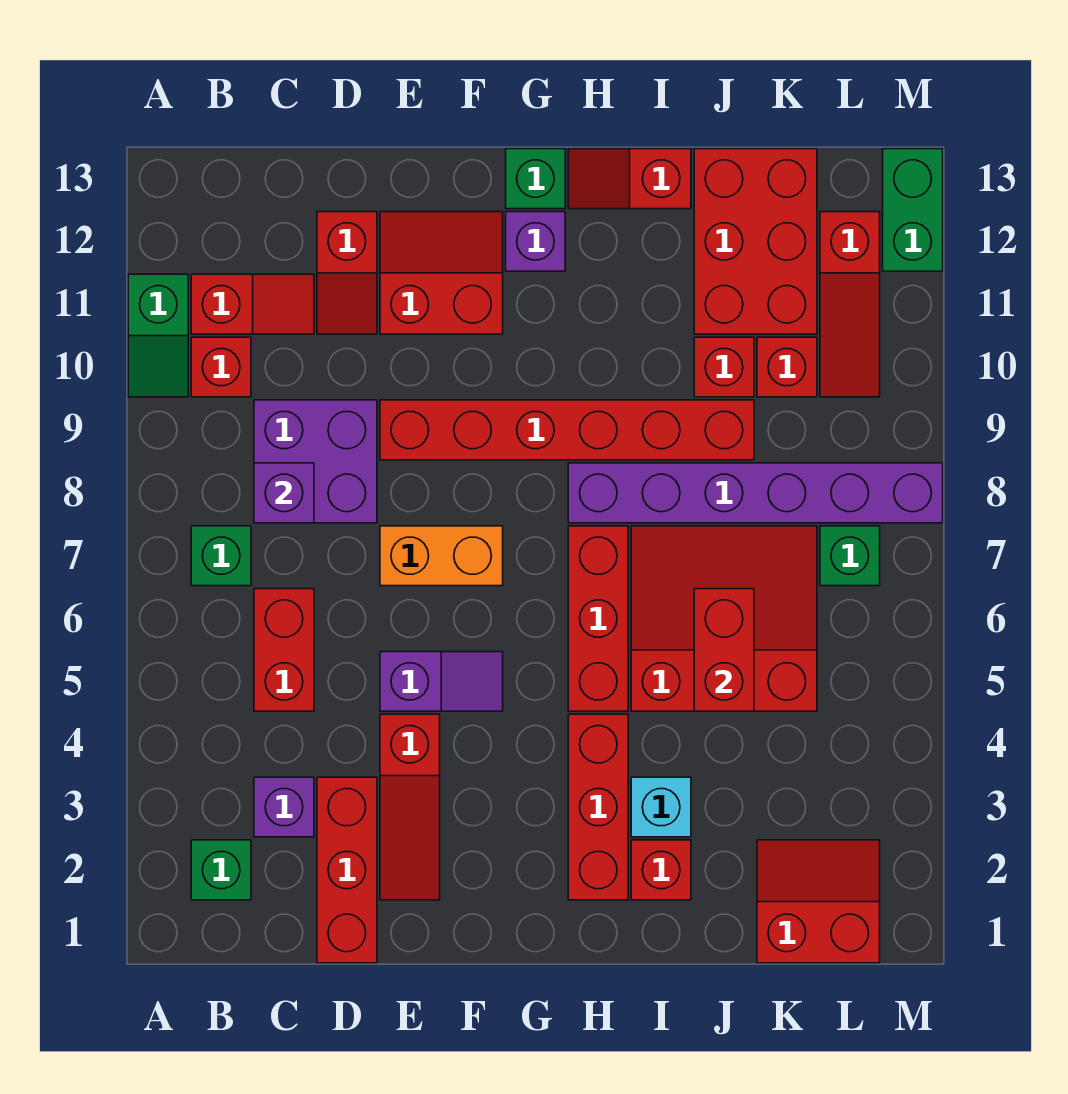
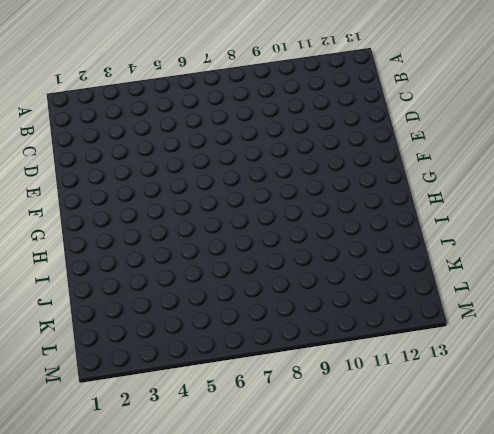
none -> green slope A10:A11 level 1 top 11
none -> green brick B2 level 1
none -> green brick B7 level 1
none -> red brick B10 level 1

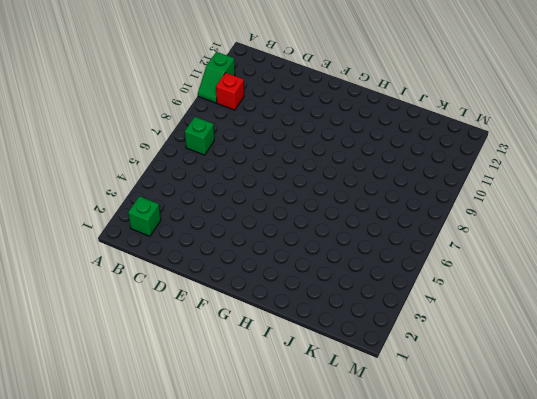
none -> red slope B11:C11 level 1 top B
none -> purple brick C3 level 1
none -> red brick C5:C6 level 1
none -> purple brick C8:D9 level 1

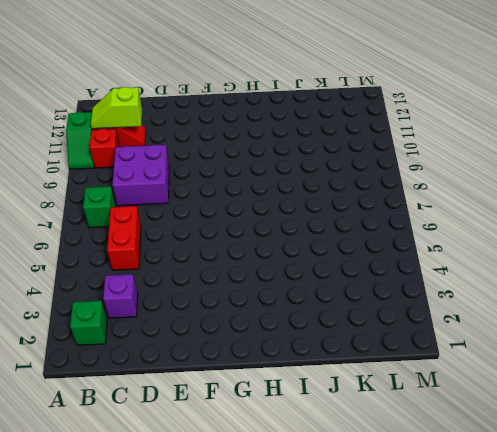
lime slope B11:C11 level 2 top C -> none
none -> red brick D1:D3 level 1
none -> red slope D11:D12 level 1 top 12
none -> red slope E2:E4 level 1 top 4
none -> purple slope E5:F5 level 1 top E

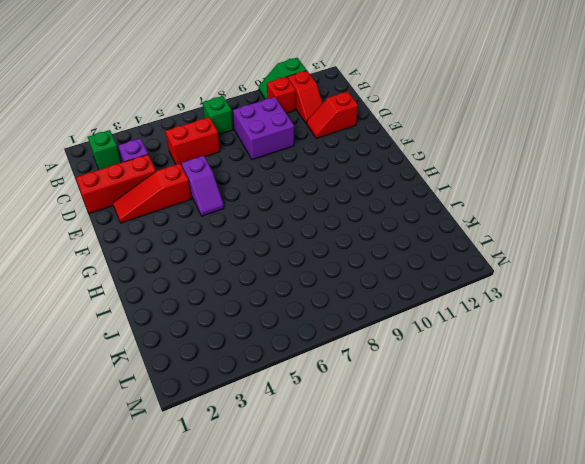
none -> orange brick E7:F7 level 1
none -> red brick E9:J9 level 1
none -> red slope E11:F12 level 1 top 11
none -> purple brick G12 level 1

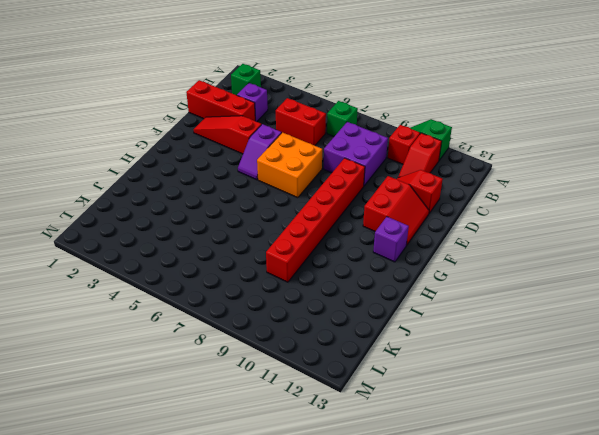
orange brick E6:F7 level 1 -> orange brick E7:F7 level 1
none -> green brick G13 level 1
none -> red brick H2:H4 level 1
none -> red brick H5:H7 level 1
none -> purple brick H8:M8 level 1

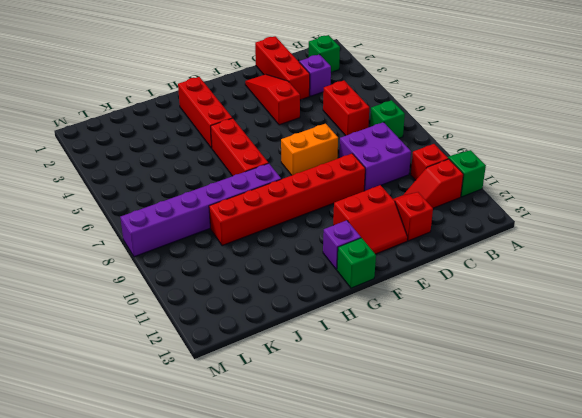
none -> purple slope E5:F5 level 1 top E
none -> red slope H13:I13 level 1 top I
none -> red brick I2 level 1
none -> cyan brick I3 level 1

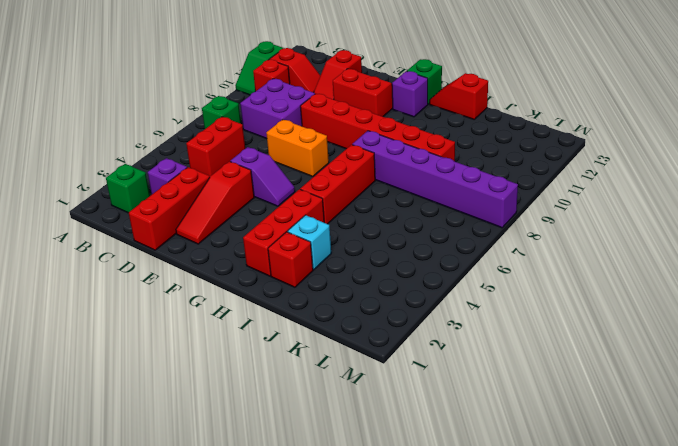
none -> red slope I5:K7 level 1 top 5
none -> red brick J10 level 1
none -> red brick J11:K13 level 1
none -> red slope K1:L2 level 1 top 1

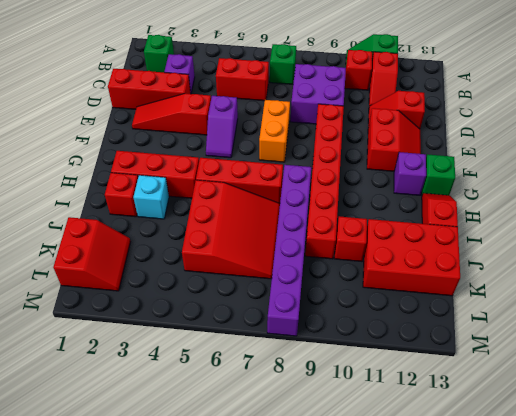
none -> red brick K10 level 1
none -> green brick L7 level 1
none -> red slope L10:L12 level 1 top 12
none -> green brick M12:M13 level 1

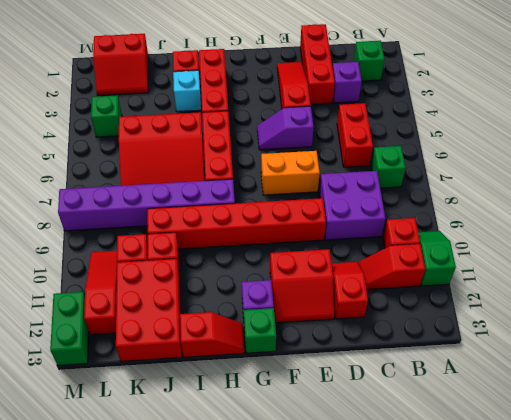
green brick L4 level 1 -> green brick L7 level 1
none -> purple brick C8 level 2
none -> red brick J5:J6 level 2

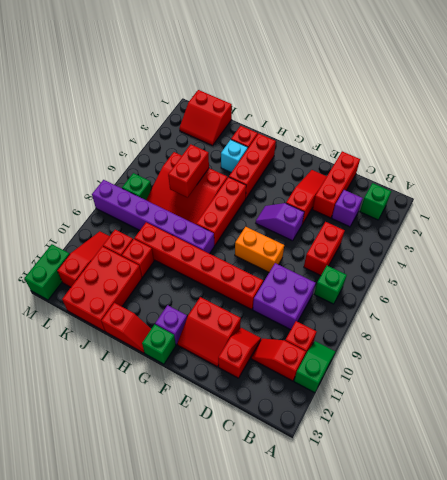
none -> purple brick C8 level 2

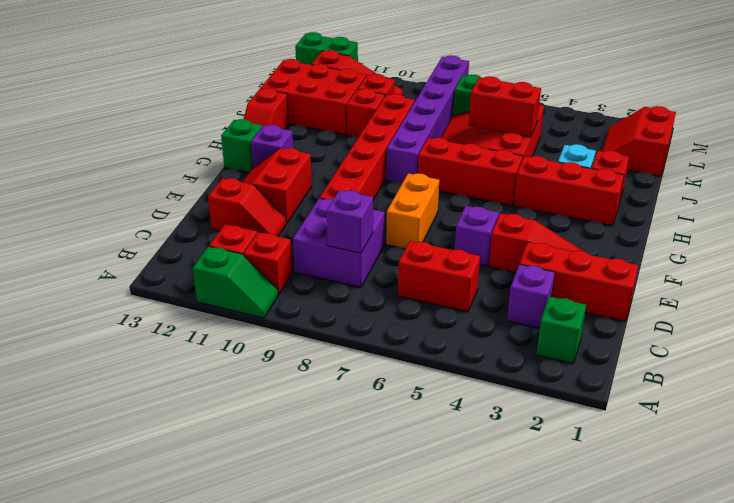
none -> green brick B7 level 1

